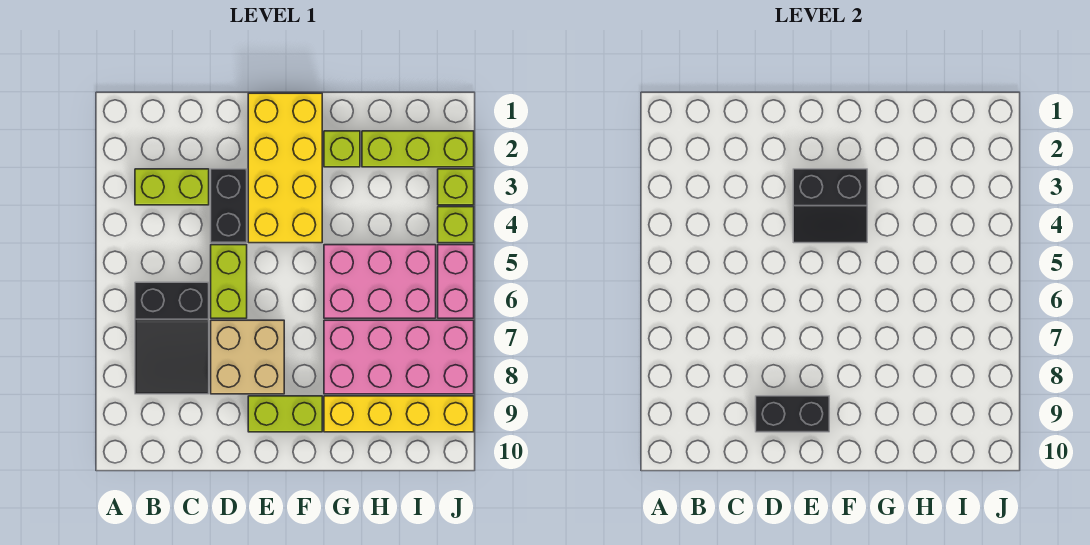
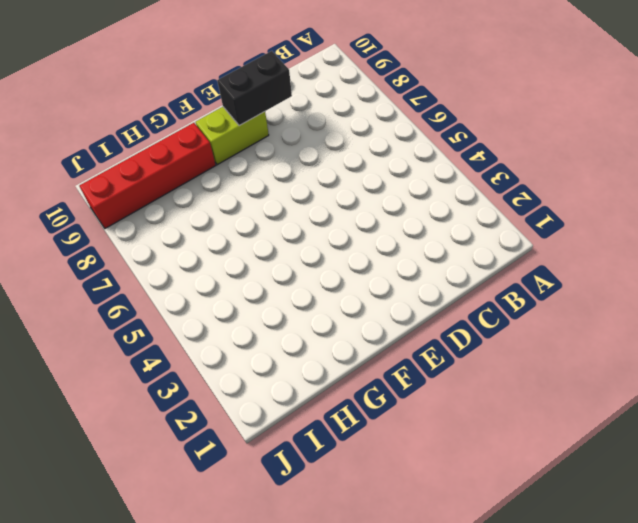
red brick G9:J9 level 1 -> yellow brick G9:J9 level 1
none -> lime brick B3:C3 level 1
none -> black slope B6:C8 level 1 top 6
none -> black brick D3:D4 level 1

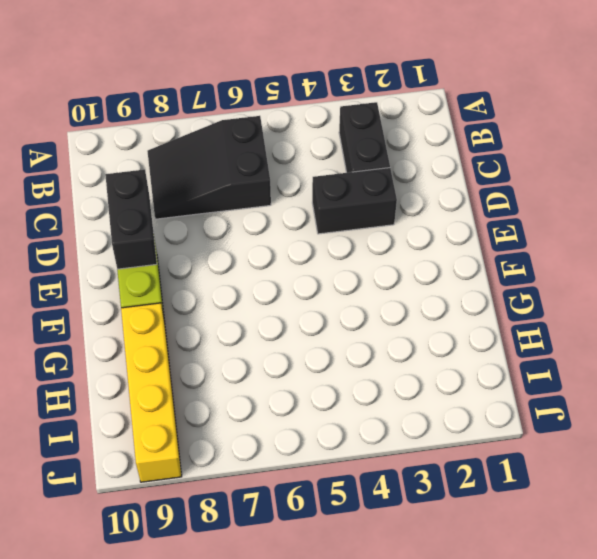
black brick B3:C3 level 1 -> lime brick B3:C3 level 1
none -> lime brick D5:D6 level 1
none -> tan brick D7:E8 level 1
none -> yellow brick E1:F4 level 1

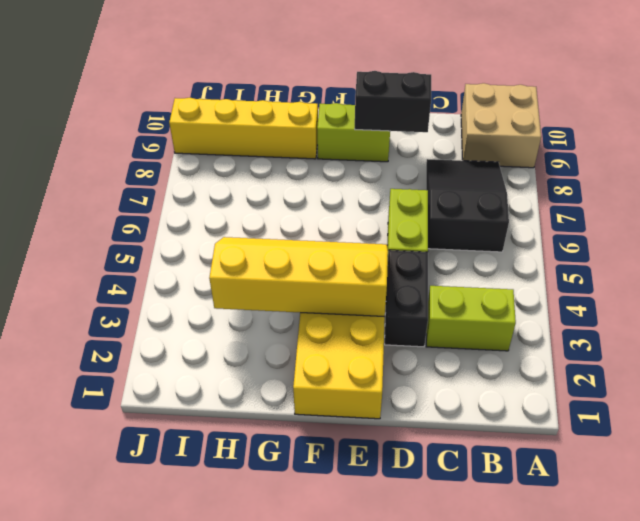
tan brick A9:B10 level 1 -> tan brick D7:E8 level 1
yellow slope E3:H4 level 2 top 3 -> black slope E3:F4 level 2 top 3
none -> lime brick G2 level 1
none -> pink brick G5:I6 level 1
none -> pink brick G7:J8 level 1

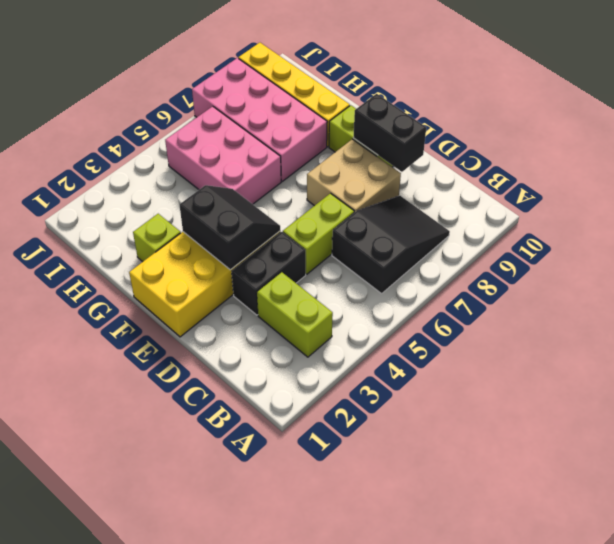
none -> lime brick H2:J2 level 1
none -> lime brick J3 level 1
none -> lime brick J4 level 1

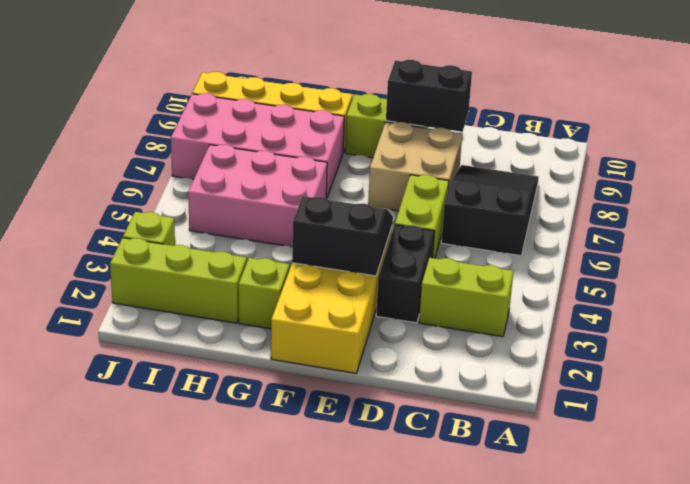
none -> lime brick J4 level 1
none -> pink brick J5:J6 level 1

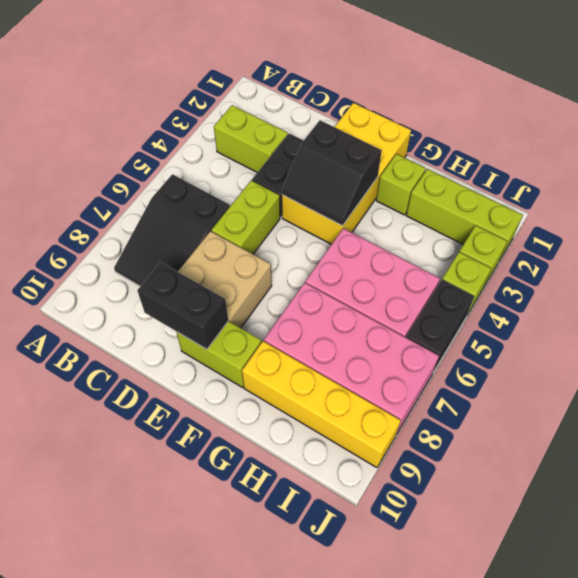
black brick J5:J6 level 1 -> pink brick J5:J6 level 1

